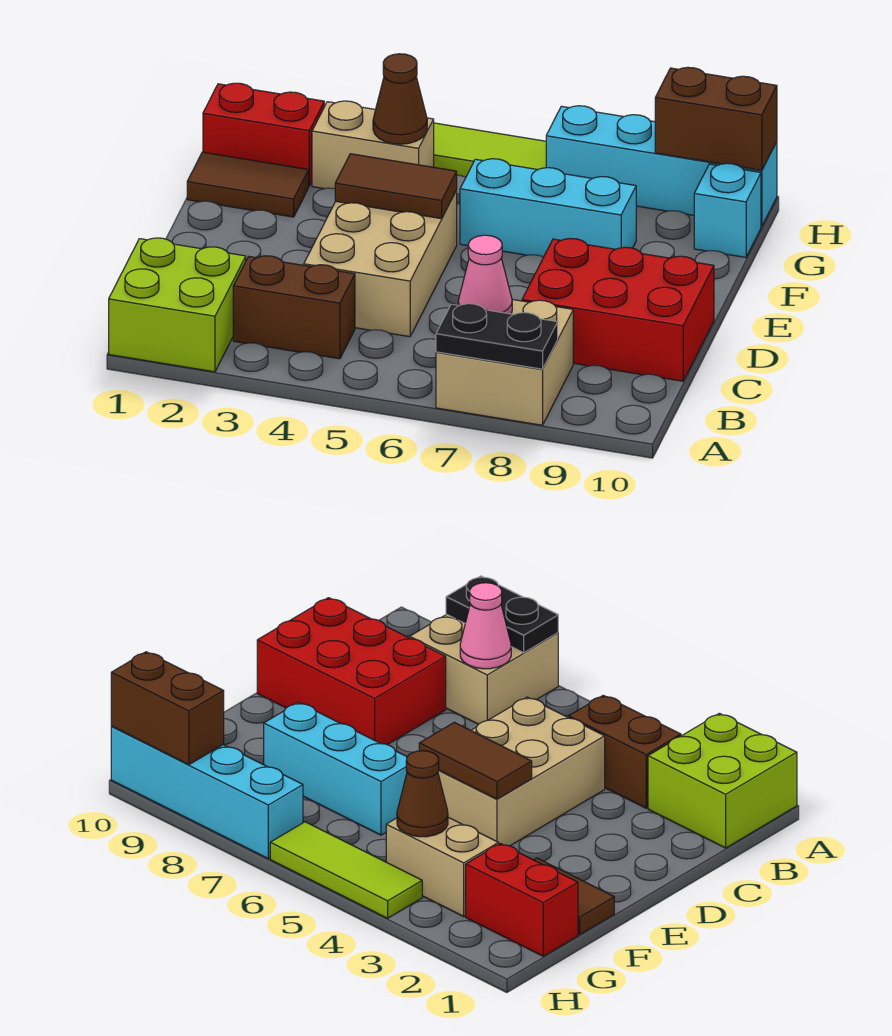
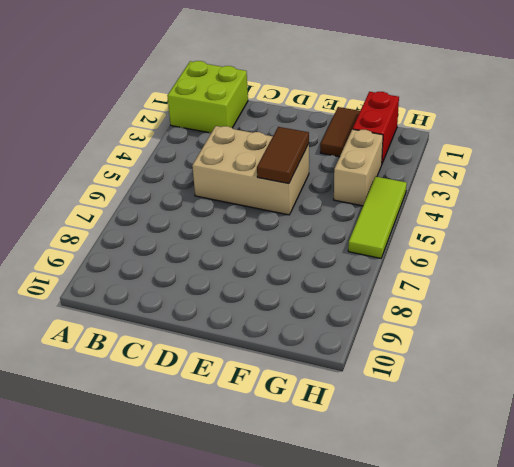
none -> tan brick A7:B8 level 1
none -> brown brick B3:B4 level 1
none -> red brick C8:D10 level 1

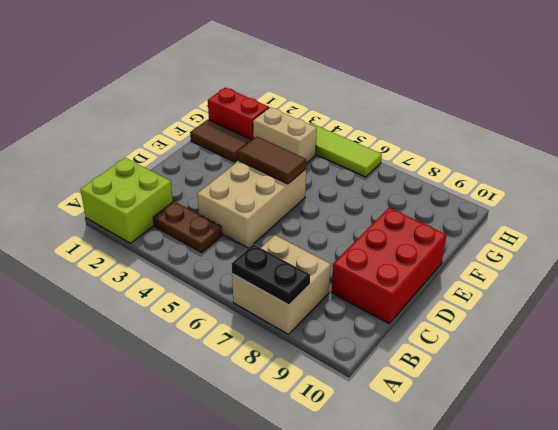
brown plate B3:B4 level 1 -> brown brick B3:B4 level 1
red brick C9:E10 level 1 -> red brick C8:D10 level 1
none -> cyan brick F6:F8 level 1
none -> cyan brick G10 level 1
none -> cyan brick H7:H10 level 1

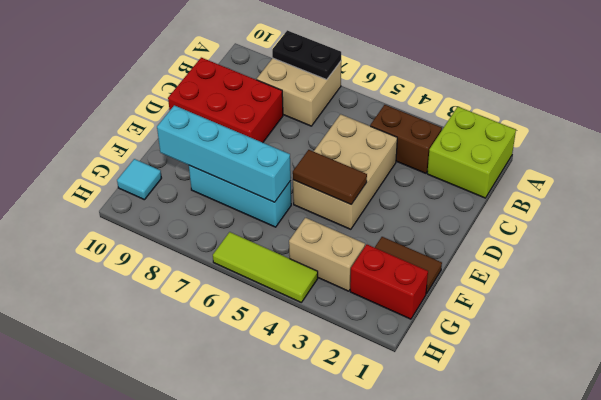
cyan brick F6:F9 level 2 -> cyan brick H7:H10 level 1
cyan tile G10 level 1 -> cyan brick G10 level 1
none -> pink cone B7 level 2
none -> brown cone G4 level 2
none -> brown brick H9:H10 level 2

